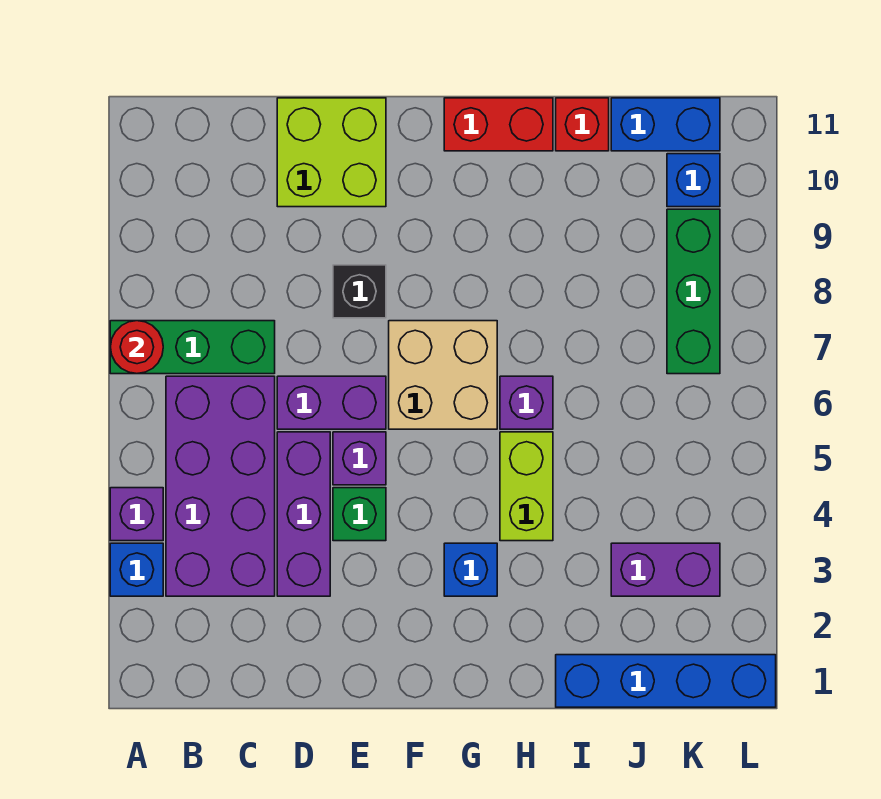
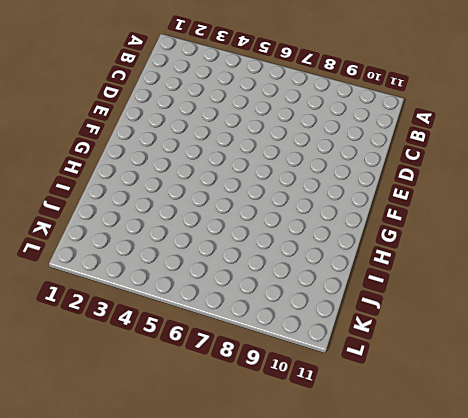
none -> blue brick A3 level 1
none -> purple brick A4 level 1
none -> green brick A7:C7 level 1

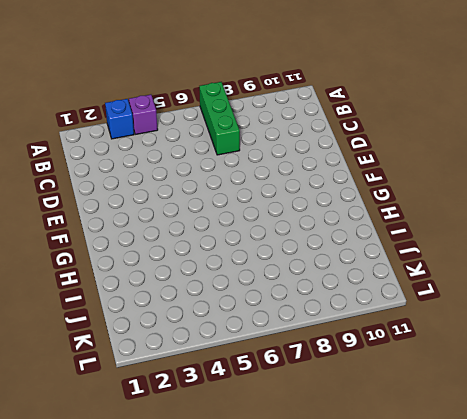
none -> purple brick B3:C6 level 1
none -> purple brick D3:D5 level 1
none -> purple brick D6:E6 level 1

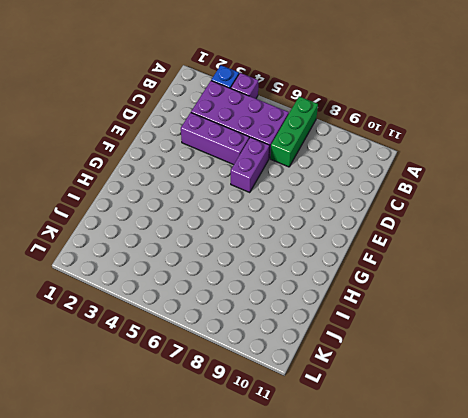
none -> lime brick D10:E11 level 1
none -> green brick E4 level 1
none -> purple brick E5 level 1

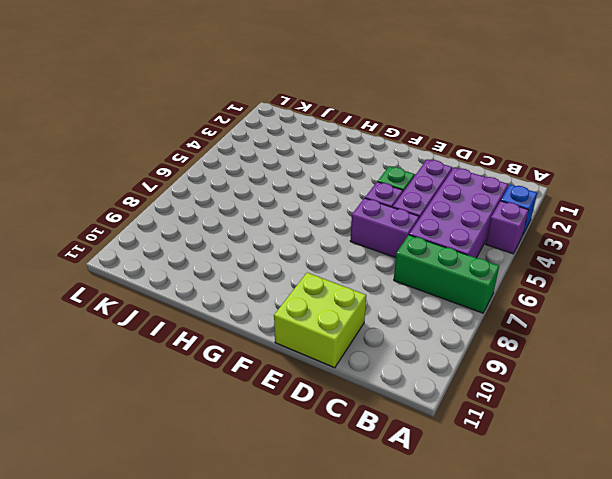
none -> black brick E8 level 1
none -> tan brick F6:G7 level 1
none -> blue brick G3 level 1

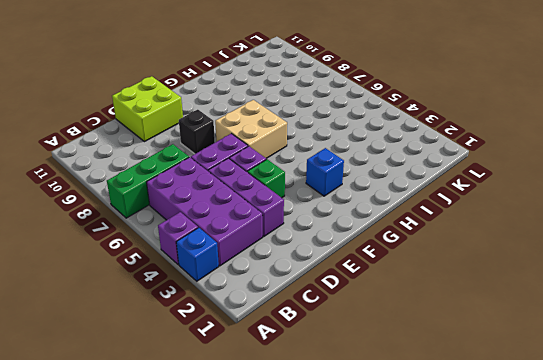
none -> red brick G11:H11 level 1
none -> lime brick H4:H5 level 1
none -> purple brick H6 level 1

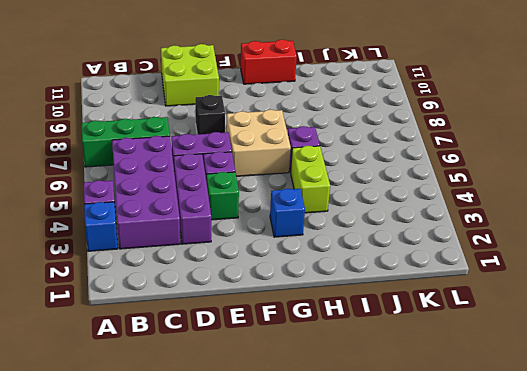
none -> blue brick I1:L1 level 1
none -> red brick I11 level 1
none -> purple brick J3:K3 level 1

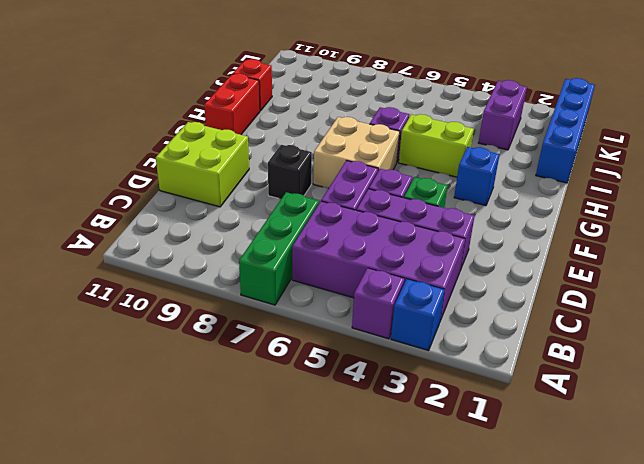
none -> blue brick J11:K11 level 1
none -> green brick K7:K9 level 1
none -> blue brick K10 level 1

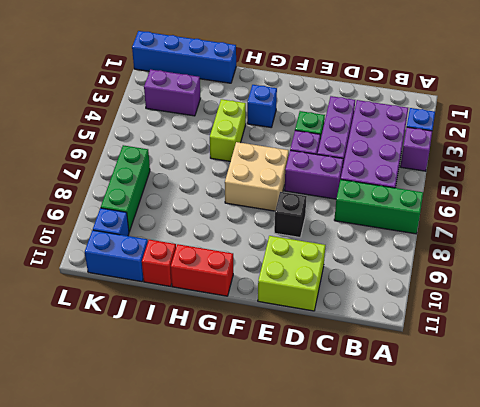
none -> purple brick H6 level 1
none -> red round brick A7 level 2

